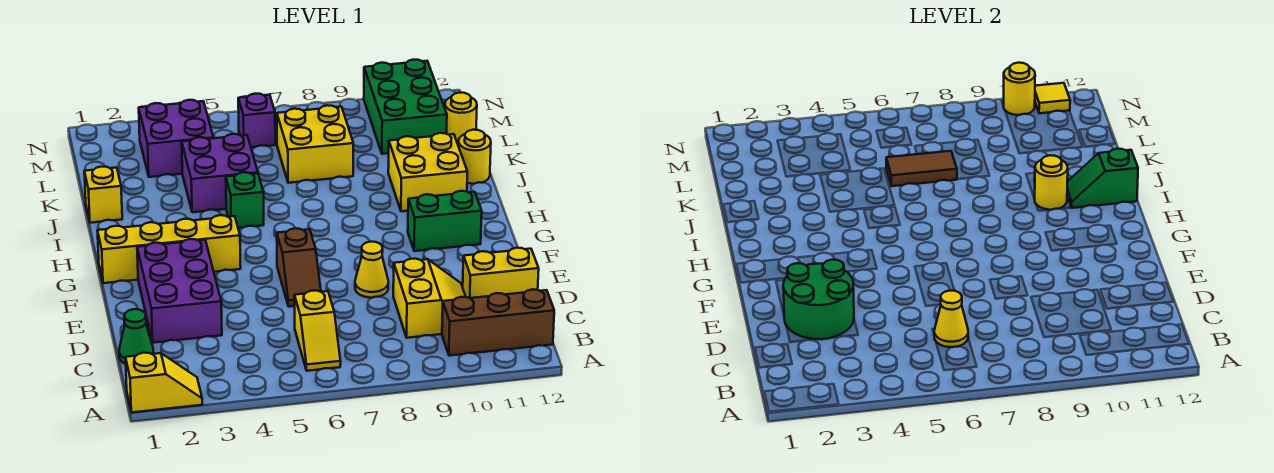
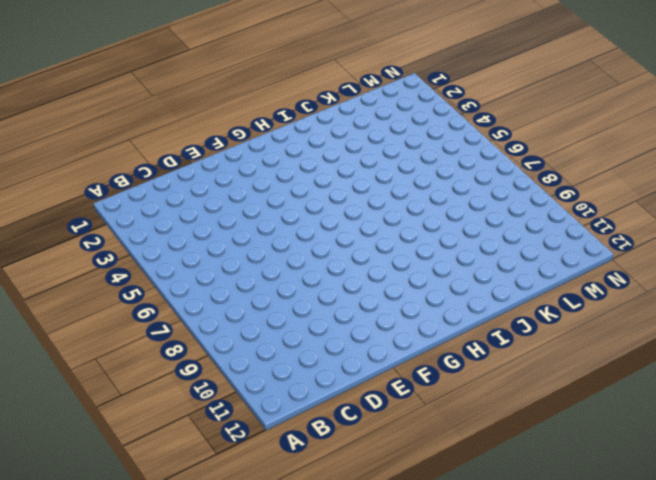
none -> yellow slope A1:A2 level 1 top 1
none -> yellow slope B6:C6 level 1 top C
none -> brown brick B10:B12 level 1

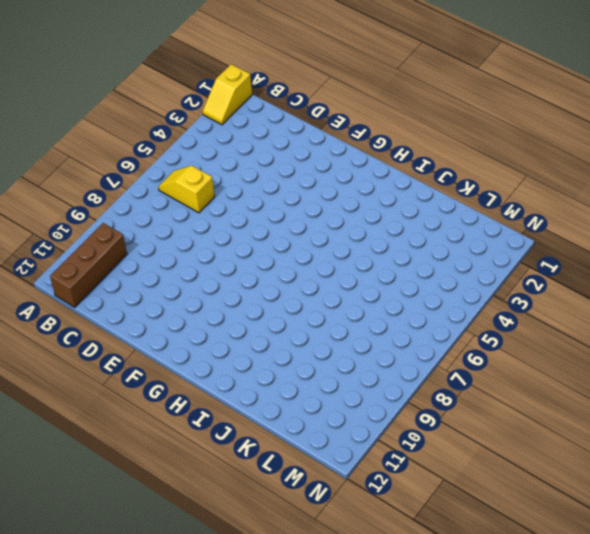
none -> green cone C1 level 1
none -> yellow slope C9:D10 level 1 top 9
none -> purple brick D2:F3 level 1

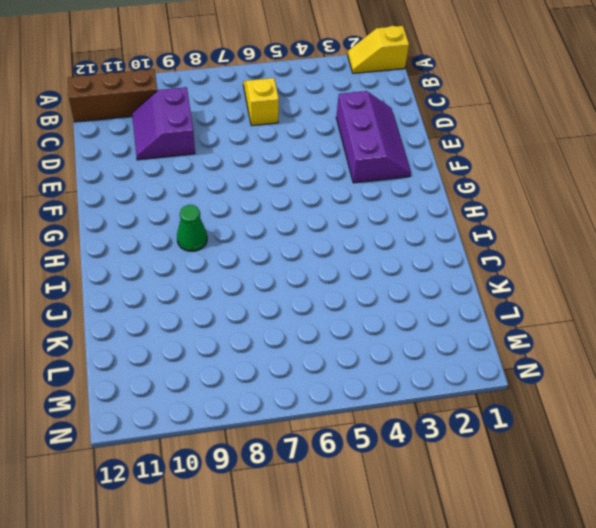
purple slope C9:D10 level 1 top 9 -> yellow slope C9:D10 level 1 top 9
purple slope D2:F3 level 1 top 3 -> purple brick D2:F3 level 1
green cone H9 level 1 -> green cone C1 level 1
none -> yellow brick D11:D12 level 1
none -> brown slope E6:F6 level 1 top F
none -> yellow cone E8 level 1

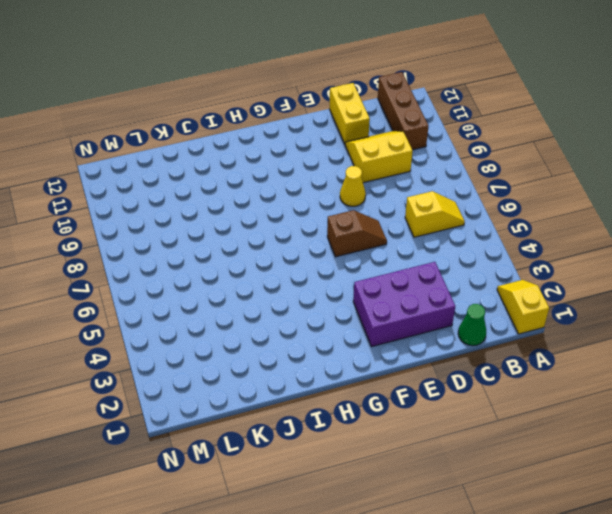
none -> yellow brick G1:G4 level 1
none -> green brick G10:G11 level 1
none -> green brick I5 level 1

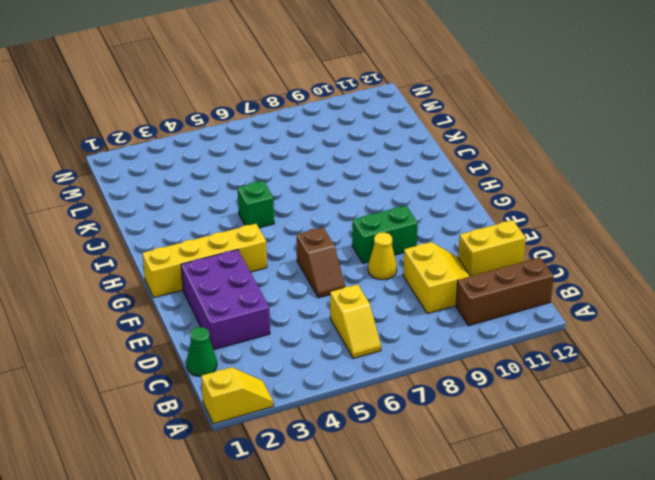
green brick F8:F9 level 1 -> green brick G10:G11 level 1
none -> yellow brick I10:J11 level 1
none -> yellow brick J1 level 1
none -> purple brick J4:K5 level 1

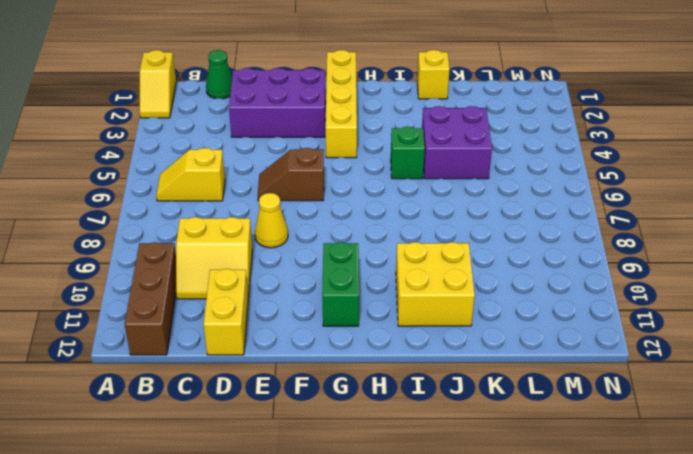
none -> yellow round brick J12 level 1
none -> yellow brick K7:L8 level 1
none -> purple brick L3:M4 level 1

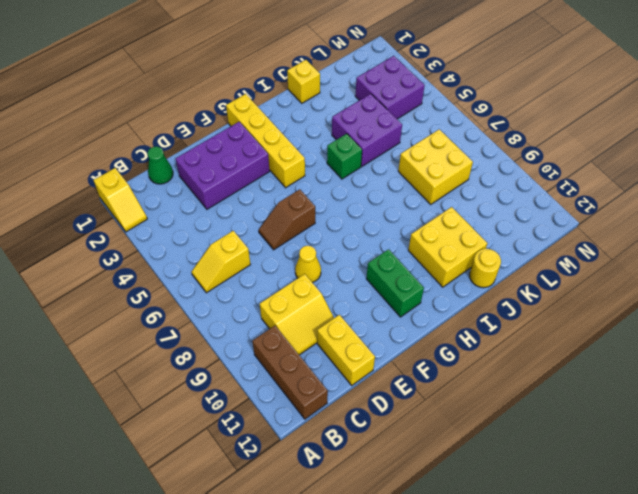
none -> green brick L10:N11 level 1
none -> yellow round brick L12 level 1
none -> purple brick M6 level 1

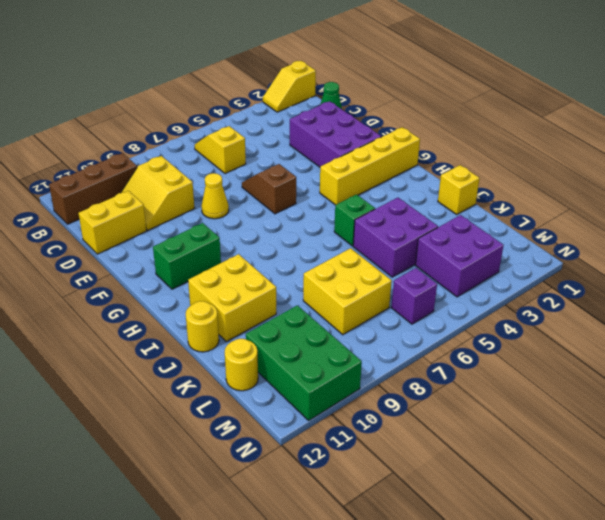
none -> yellow cone C6 level 2
none -> green round brick D2:E3 level 2
none -> yellow round brick I10 level 2

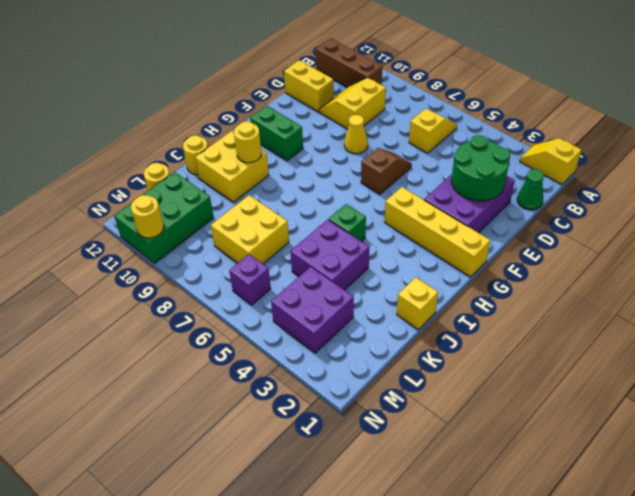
none -> yellow cone C6 level 2
none -> green slope I11:I12 level 2 top 12
none -> brown tile K6:K7 level 2

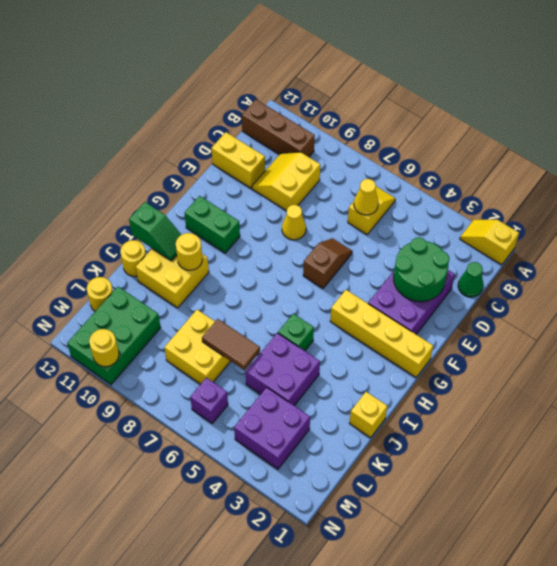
none -> yellow tile N11 level 2

